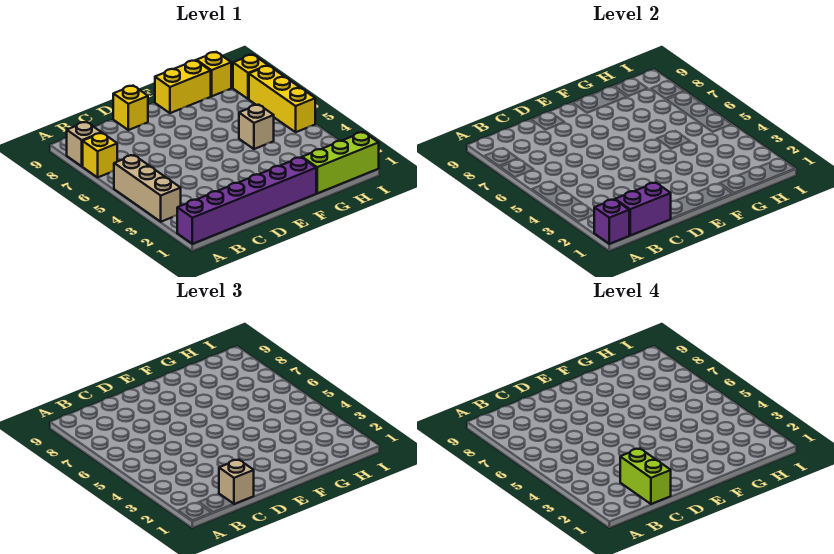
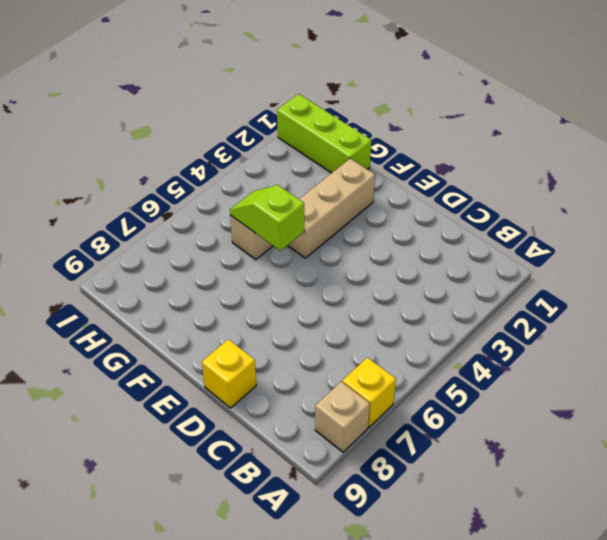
tan brick F2:F4 level 1 -> tan brick A3:A5 level 1
lime slope F5:G5 level 2 top F -> none
none -> purple brick A1:F1 level 1
none -> yellow brick F9:G9 level 1
none -> yellow brick H9 level 1

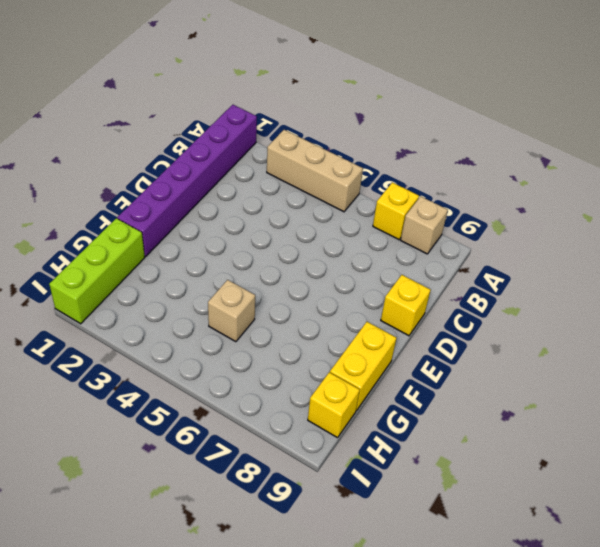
none -> yellow brick I5:I7 level 1
none -> yellow brick I8 level 1
none -> purple brick A1 level 2

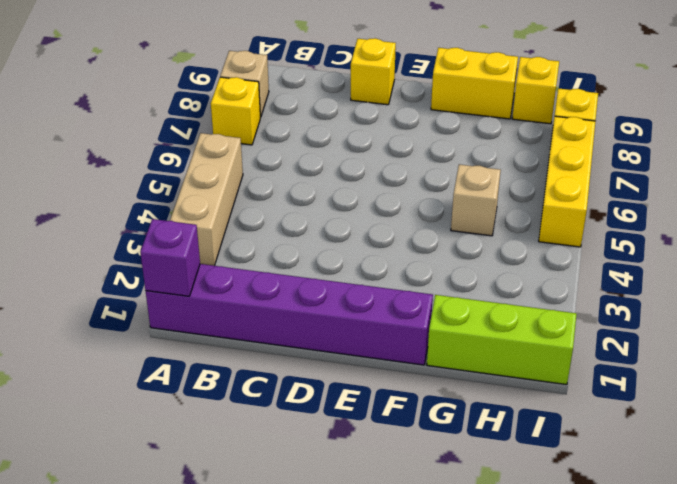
none -> purple brick B1:C1 level 2
none -> tan brick C1 level 3
none -> lime brick C1:C2 level 4

